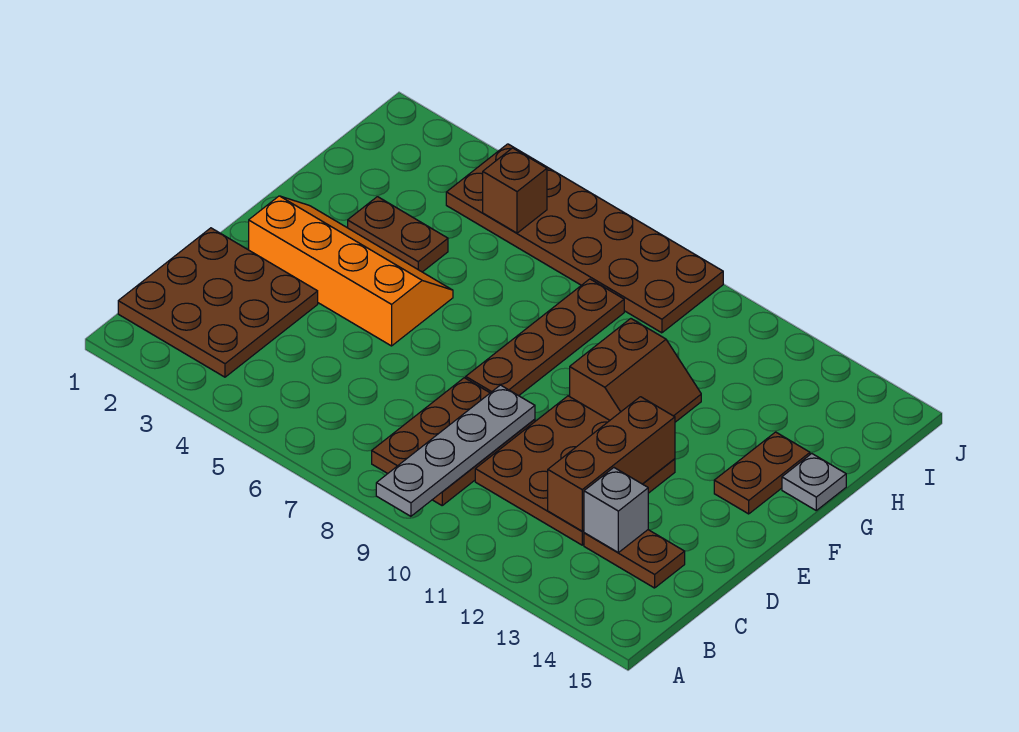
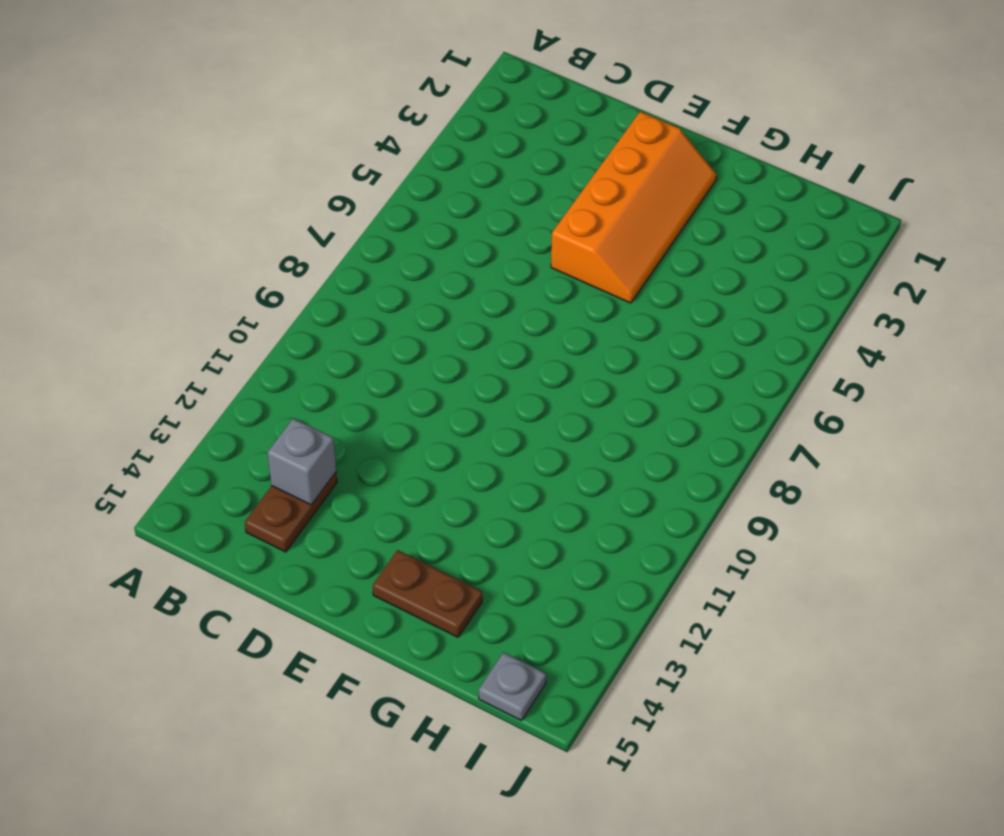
grey plate I15 level 1 -> grey plate G15 level 1
none -> brown plate B1:D3 level 1
none -> brown plate B8:D9 level 1
none -> brown plate C10:E12 level 1

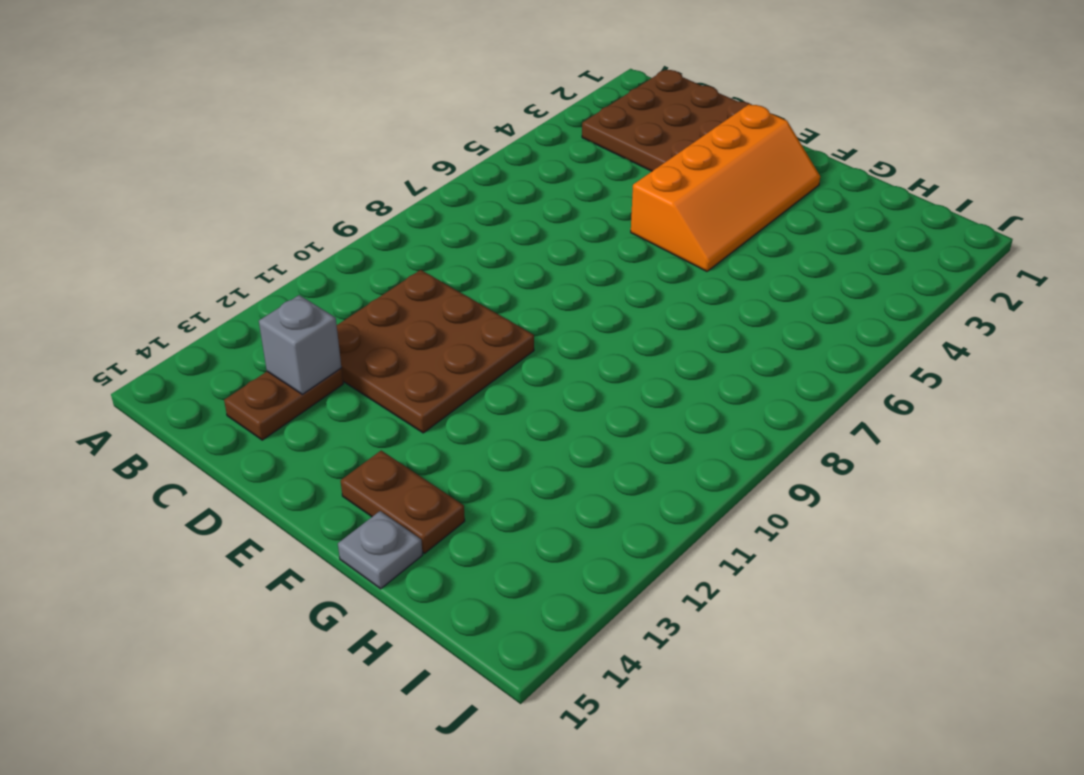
none -> brown plate B8:D9 level 1
none -> brown plate E8:H8 level 1
none -> brown slope F10:G11 level 1 top 10

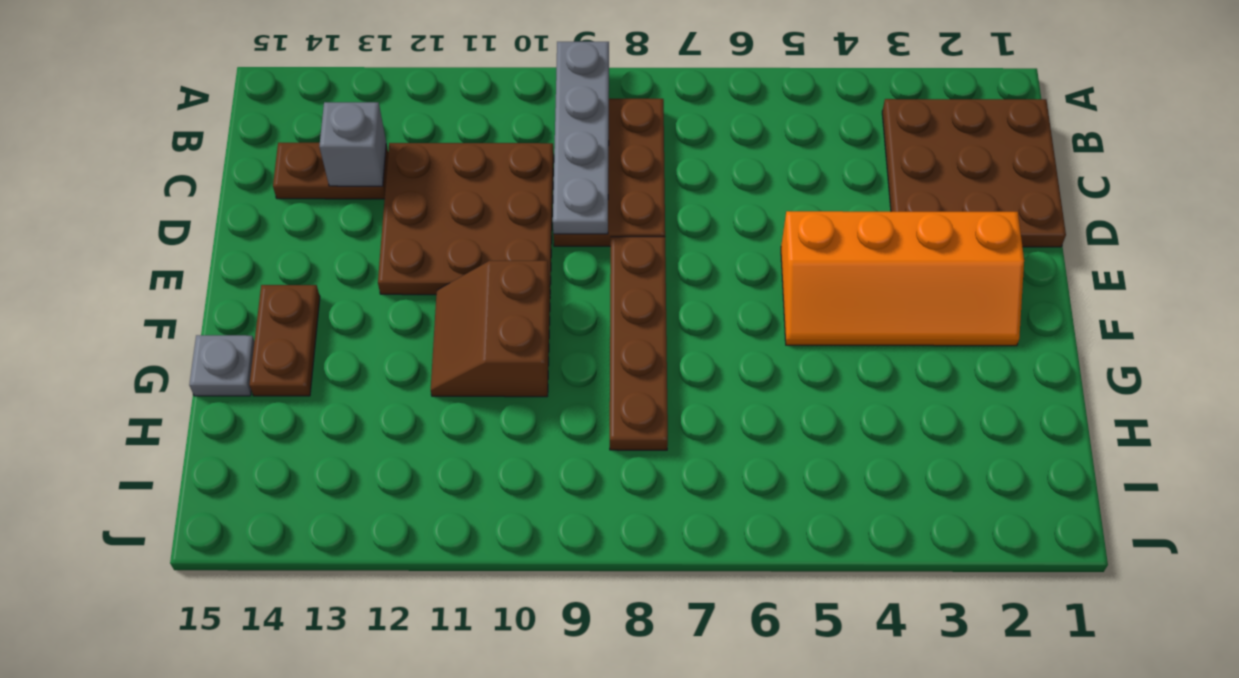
none -> brown plate G3:G4 level 1
none -> brown plate I4:J9 level 1
none -> brown brick C12:E12 level 2

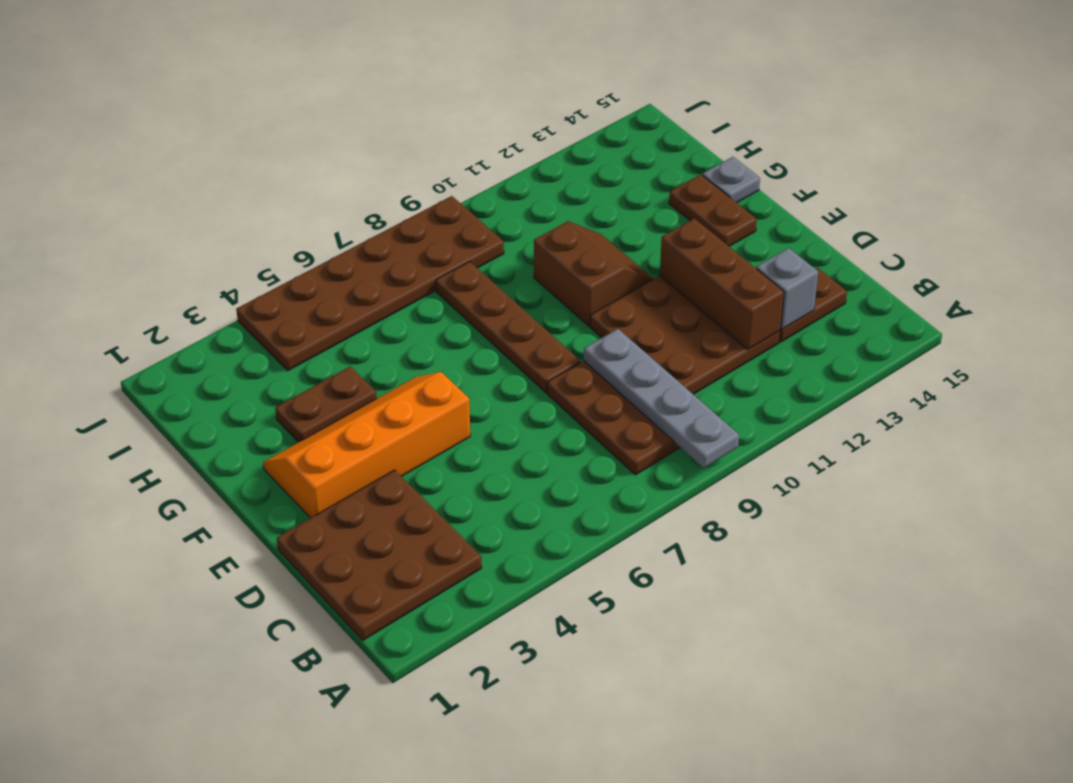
none -> brown brick I5 level 2

